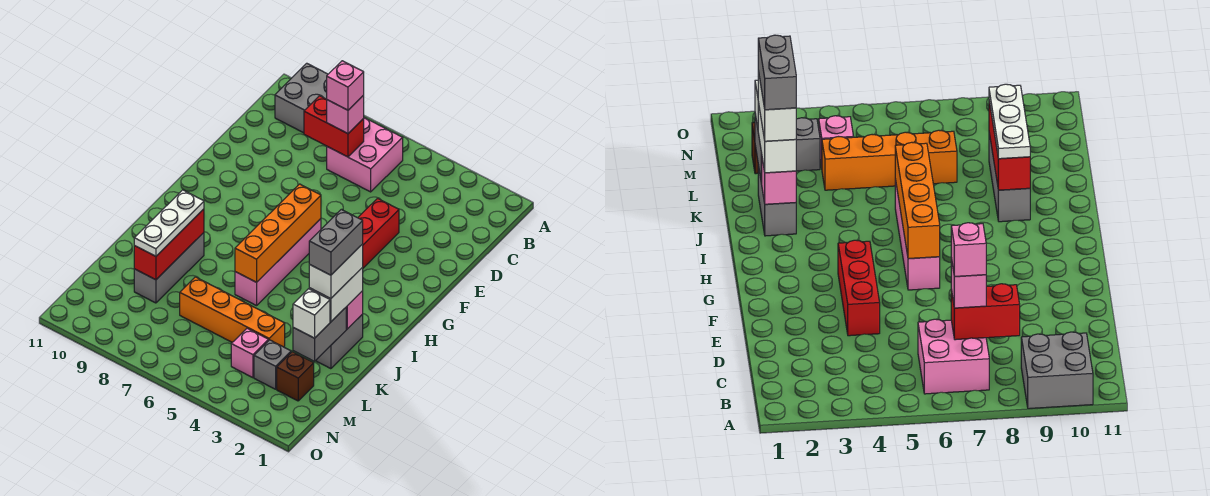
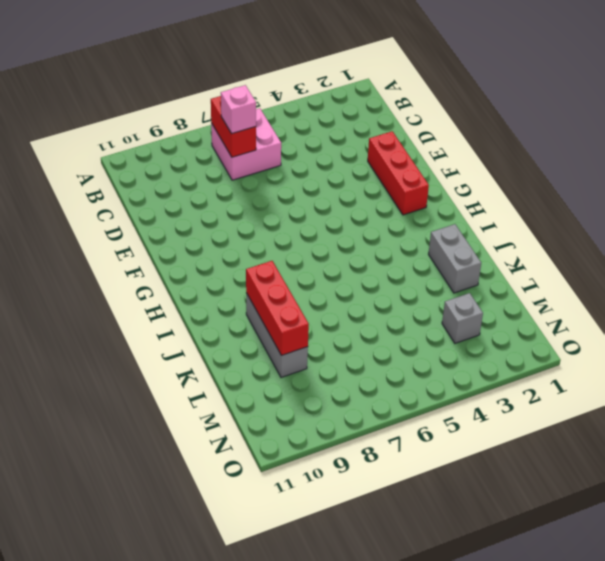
red brick B7:C7 level 2 -> red brick C7:C8 level 2
red brick E2:G2 level 1 -> red brick E4:G4 level 1
none -> grey brick A9:B10 level 1
none -> pink brick G6:J6 level 1
none -> orange brick L4:L7 level 1

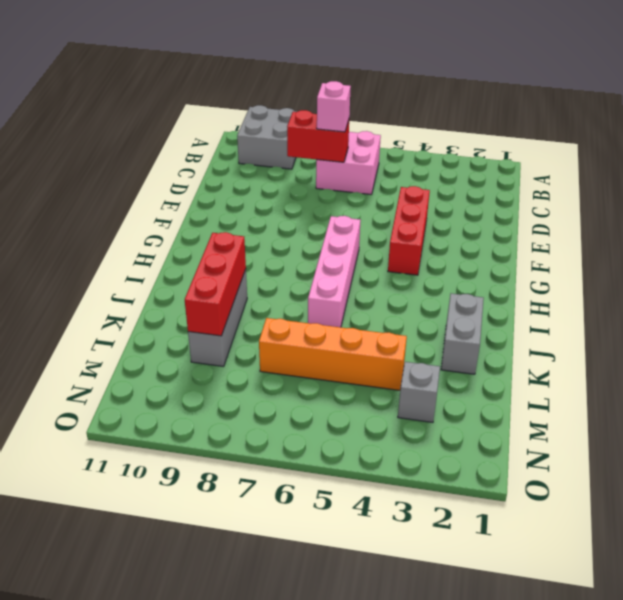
none -> brown brick M2 level 1
none -> pink brick M4 level 1
none -> orange brick G6:J6 level 2

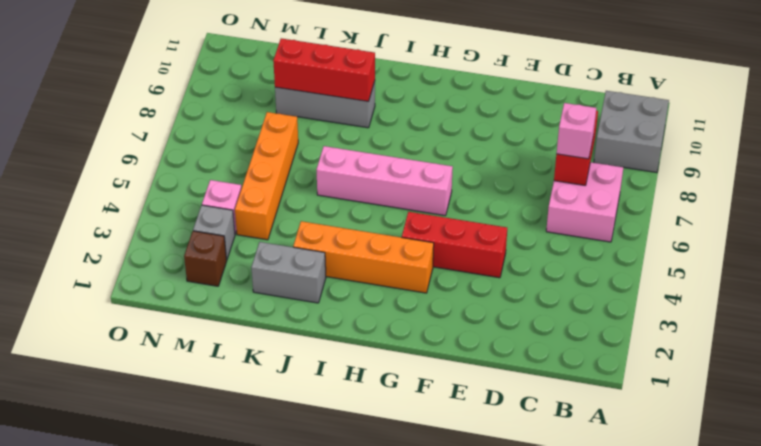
orange brick G3:J3 level 1 -> orange brick G6:J6 level 2
none -> pink brick J2 level 2
none -> grey brick K2:L2 level 2
none -> white brick J2:K2 level 3

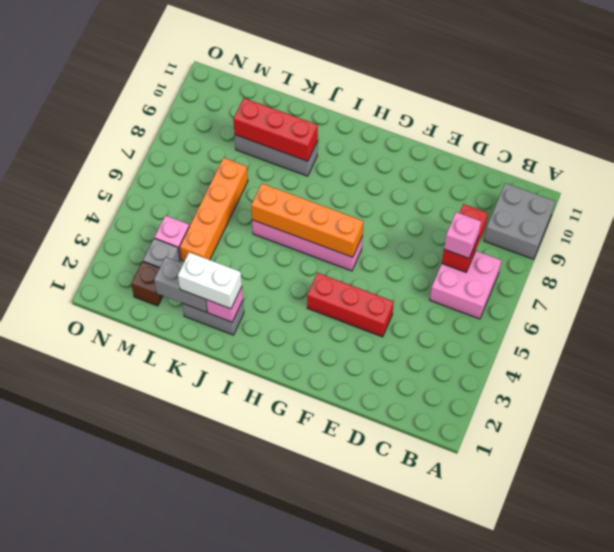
none -> white plate J9:L9 level 3
none -> white brick L2 level 3
none -> pink brick C7 level 4

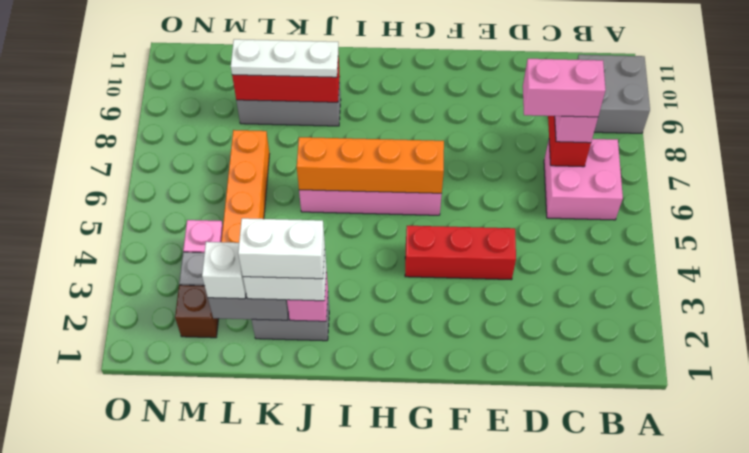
pink brick C7:D7 level 4 -> pink brick C7 level 4
none -> grey brick J2:K2 level 5

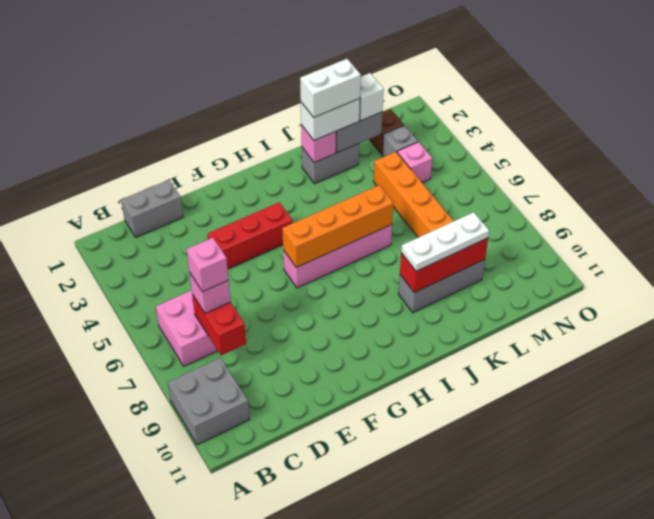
grey brick C1:D1 level 1 -> grey brick J2:K2 level 5

